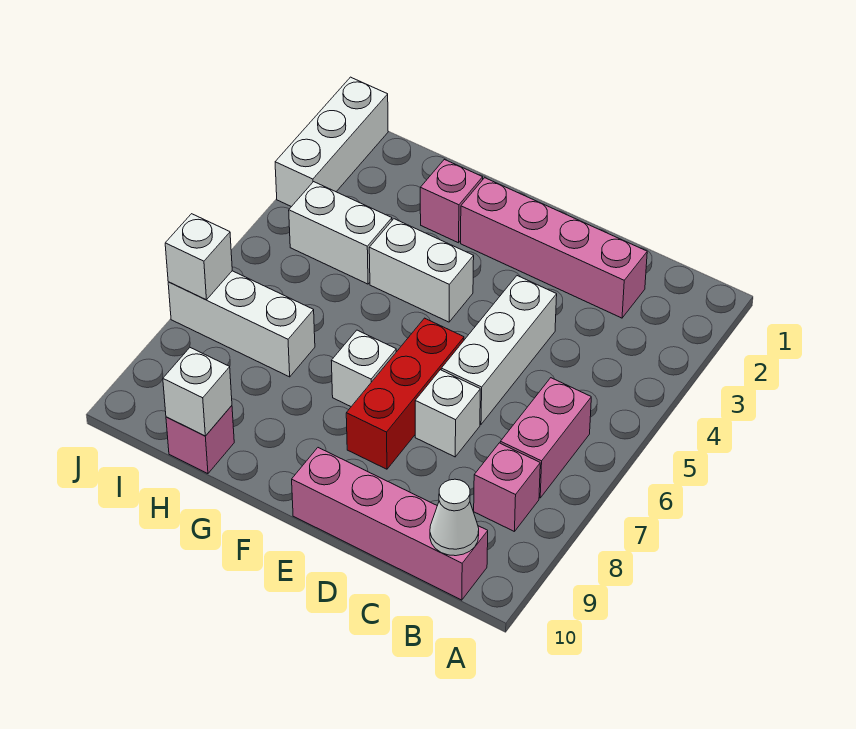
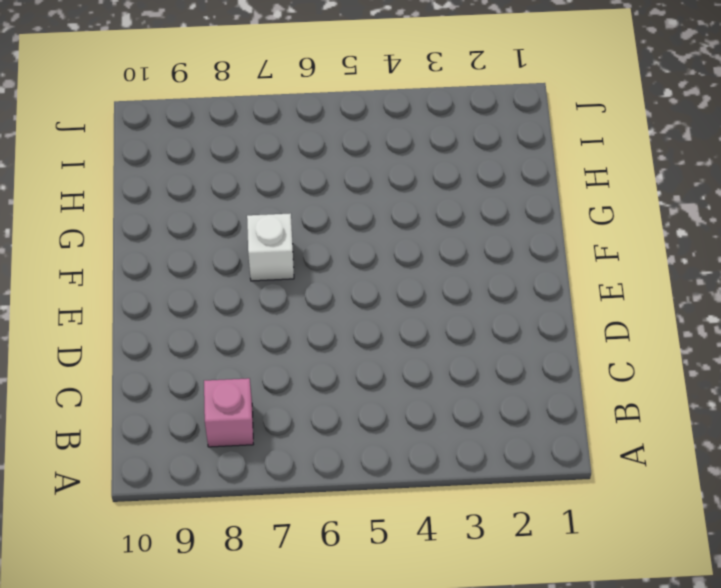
none -> pink brick B6:B7 level 1
none -> pink brick B10:E10 level 1
none -> pink brick C2:F2 level 1

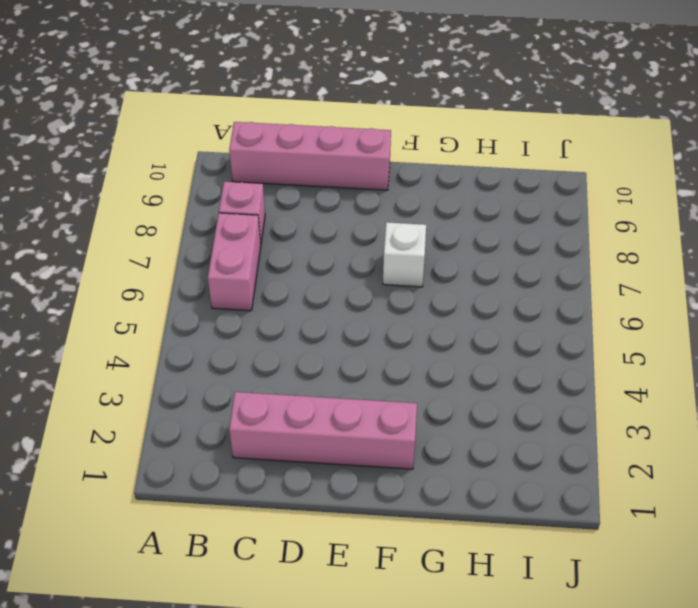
none -> white brick D4:D6 level 1
none -> white brick D7 level 1
none -> red brick E6:E8 level 1

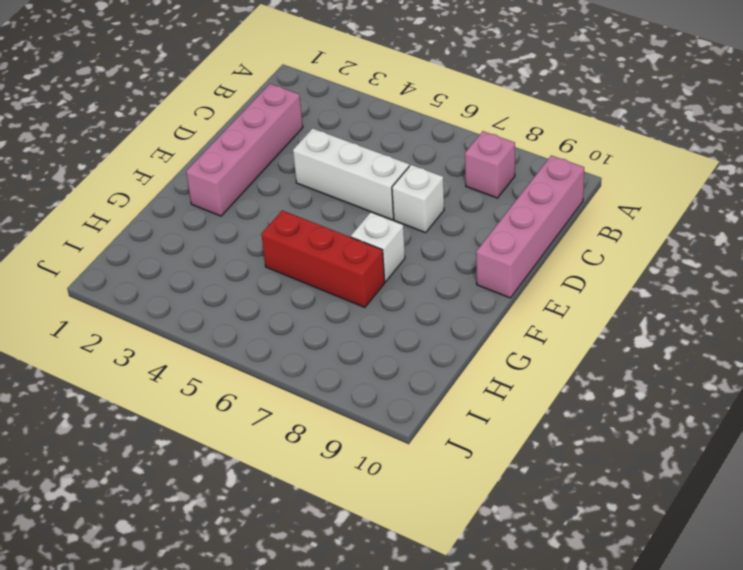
red brick G5:G7 level 1 -> red brick E6:E8 level 1
none -> pink brick B6:B7 level 1
none -> white brick F4:G4 level 1
none -> pink brick G2 level 1

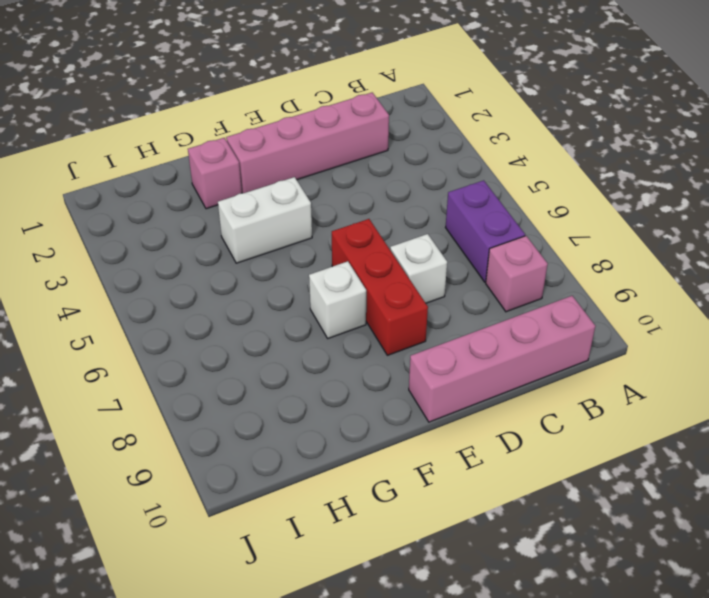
purple brick B6:B7 level 1 -> pink brick B6:B7 level 1
none -> white brick D4:D6 level 1
none -> white brick H4:I4 level 1
none -> white brick H7:J7 level 1

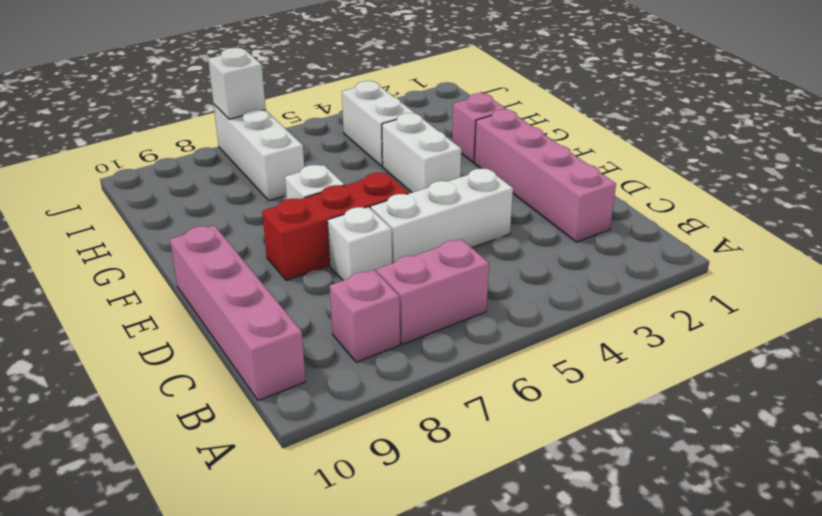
none -> pink brick H10 level 1
none -> white brick J1:J3 level 1
none -> white cone B10 level 2

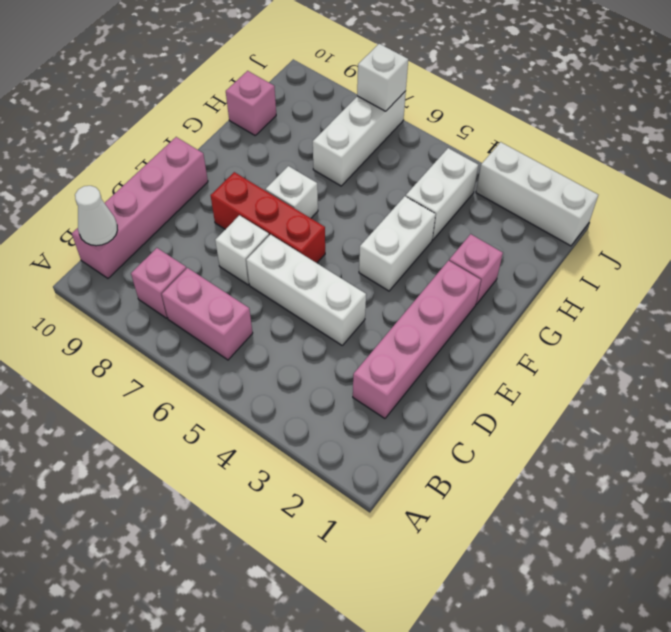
none -> white brick H10 level 2

